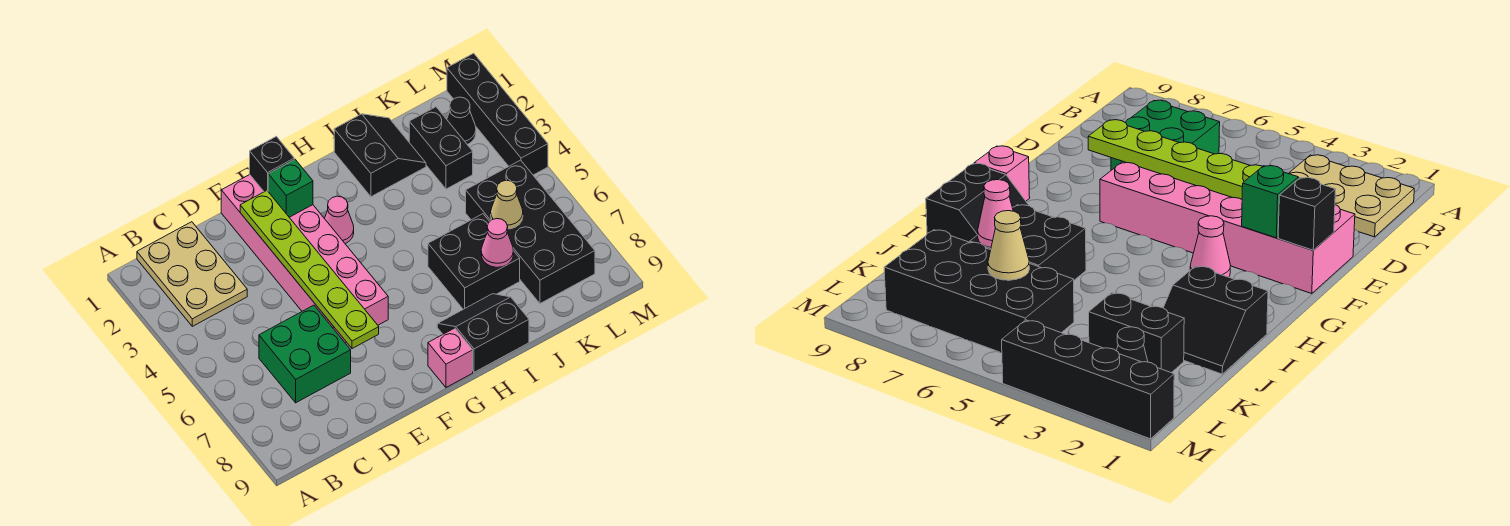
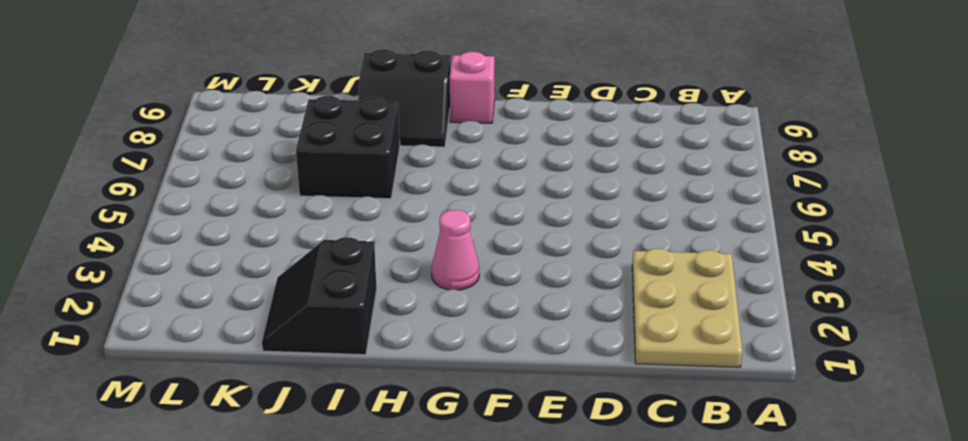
none -> green brick C6:D7 level 1
none -> pink brick E1:F6 level 1
none -> black brick K2:K3 level 1

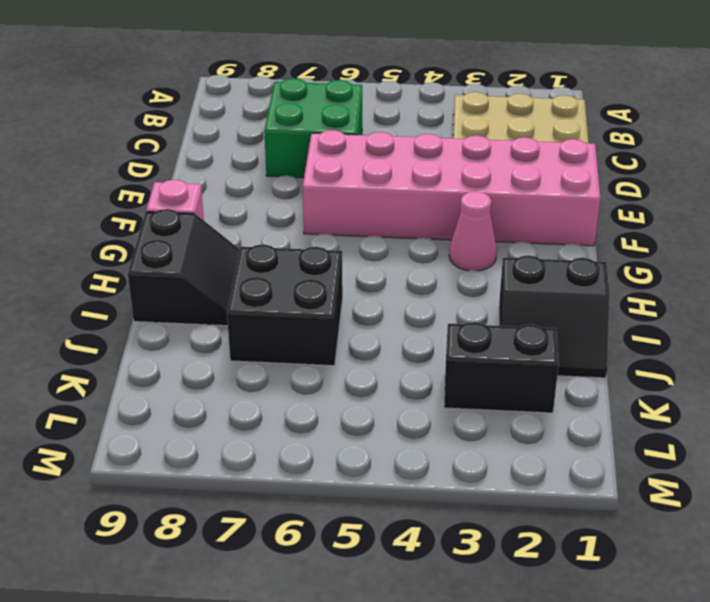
none -> black brick K5:L8 level 1
none -> black cone L2 level 1
none -> black brick M1:M4 level 1

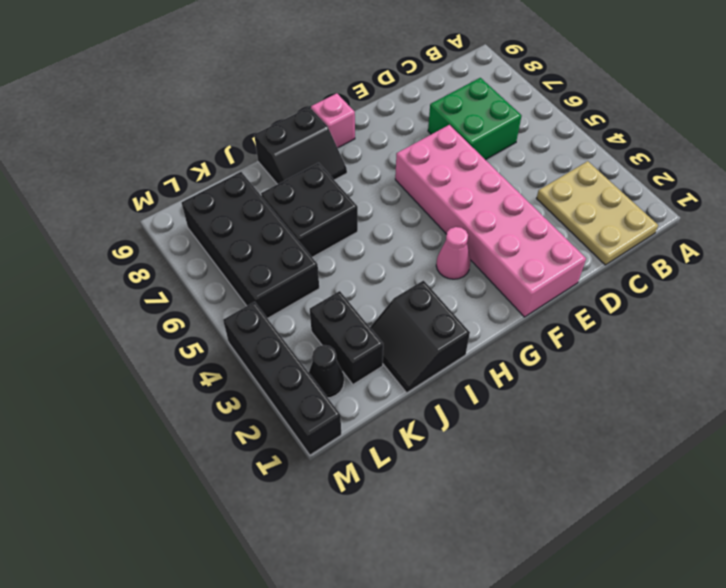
none -> lime plate E2:E7 level 2
none -> black brick F1 level 2
none -> green brick F2 level 2

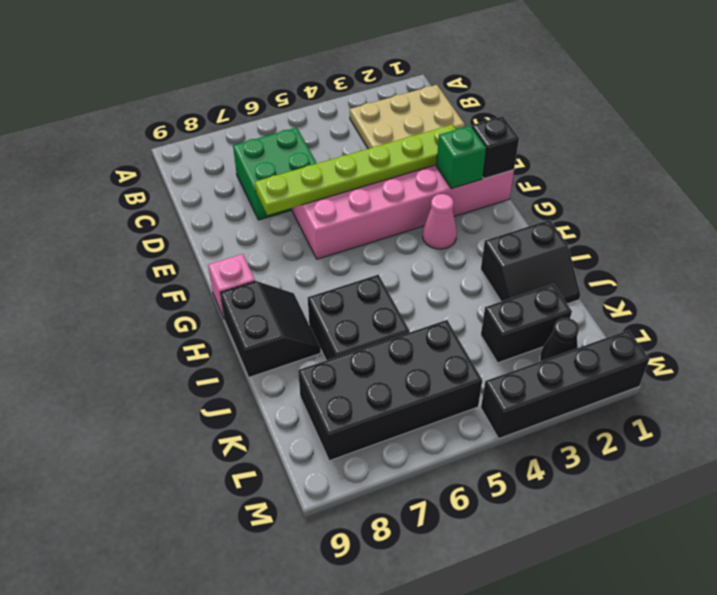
none -> pink cone J7 level 2
none -> tan cone K6 level 2

